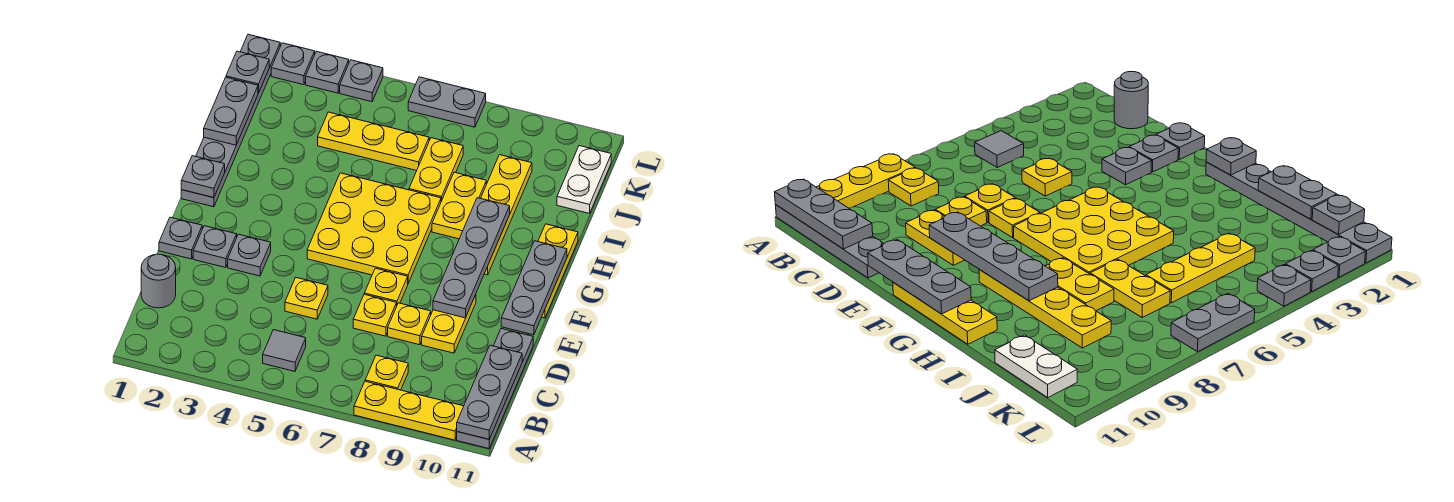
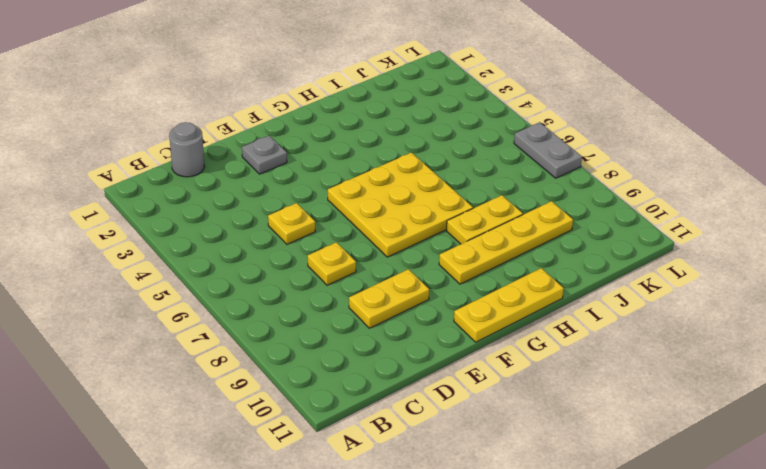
none -> yellow plate A8:A10 level 1
none -> grey plate A11:D11 level 1
none -> grey tile B5 level 1
none -> yellow plate B8 level 1

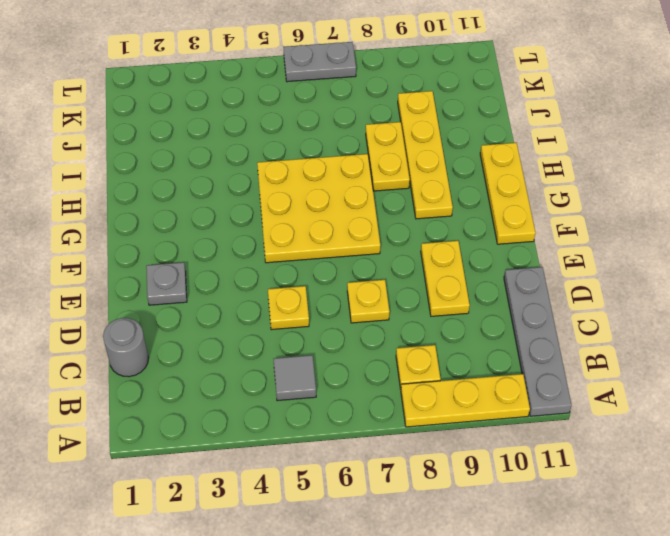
none -> yellow plate D8 level 1
none -> grey plate E1 level 1
none -> grey plate E3 level 1
none -> yellow plate E7 level 1

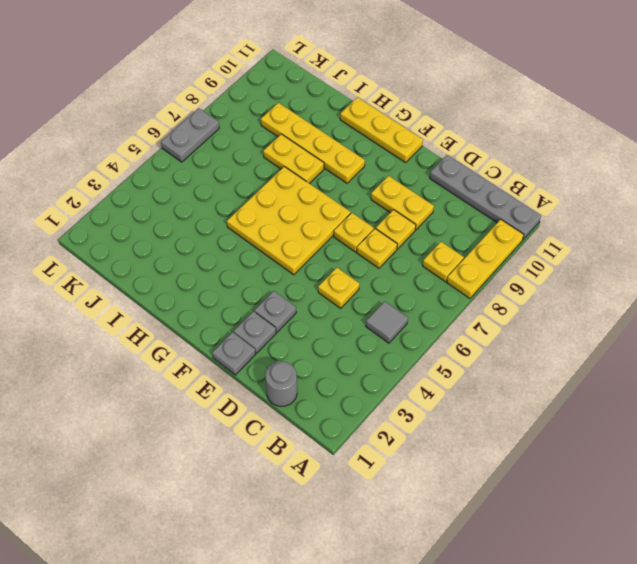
none -> grey plate G1:L1 level 1
none -> yellow plate I7:J7 level 1
none -> yellow plate J4:J6 level 1
none -> white plate J11:K11 level 1

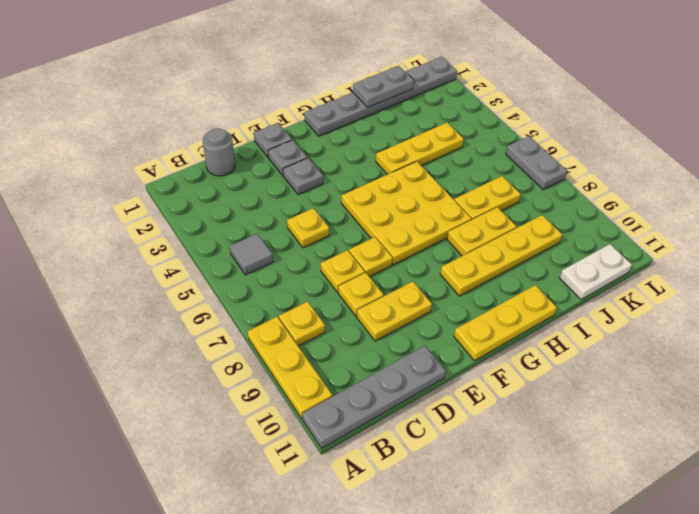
yellow plate H4:J4 level 1 -> yellow plate J4:J6 level 1
none -> grey plate L2 level 1
none -> grey plate L3 level 1
none -> grey plate L4 level 1
none -> grey plate A11:C11 level 2

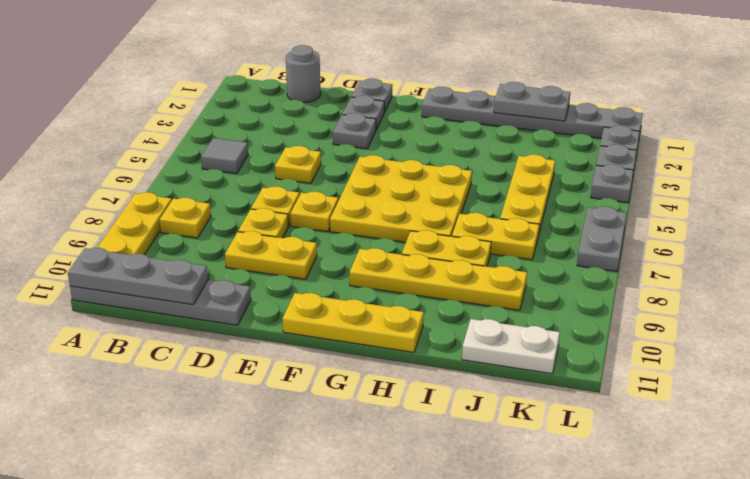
none -> grey plate E9:H9 level 2
none -> grey plate E11:G11 level 2
none -> grey plate G1 level 2
none -> grey plate K1 level 2

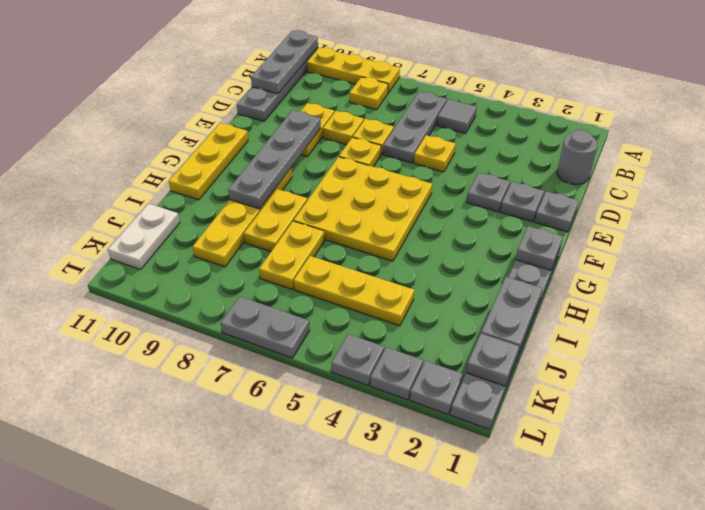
grey plate B6:D6 level 1 -> grey plate E11:G11 level 2

